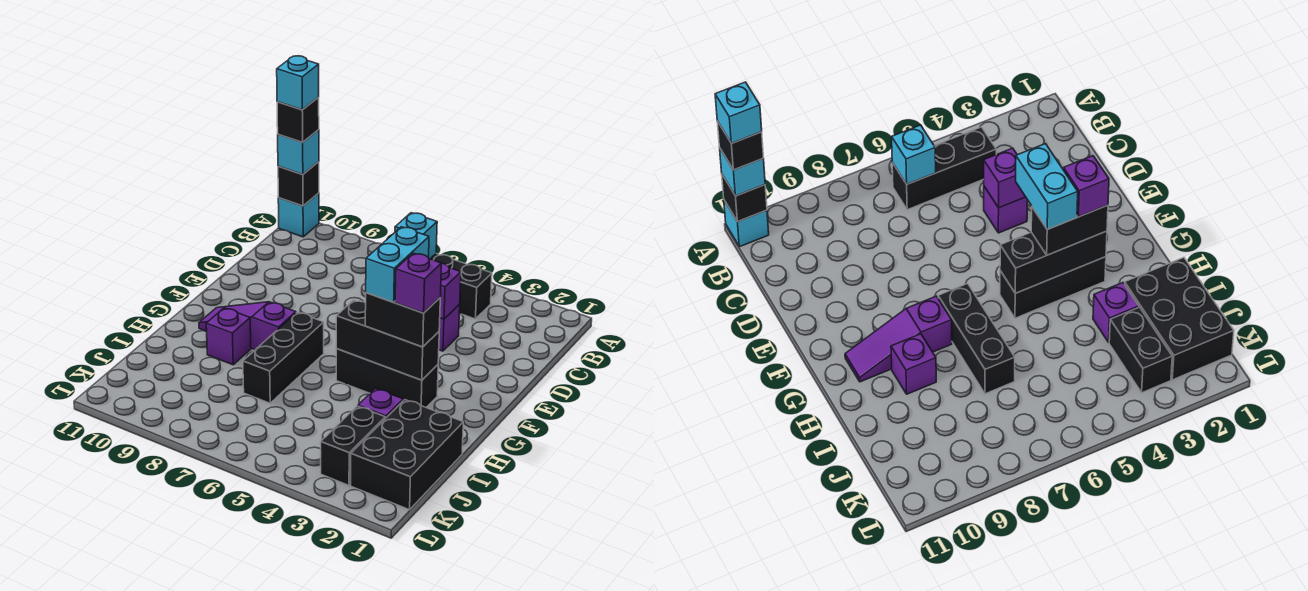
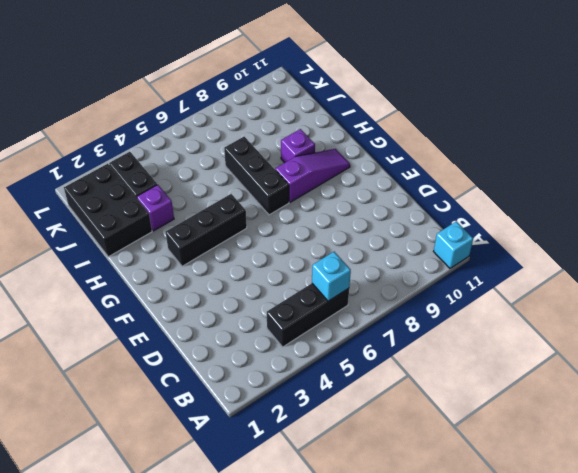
none -> purple brick D4 level 1
none -> black brick A11 level 2
none -> purple brick D4 level 2

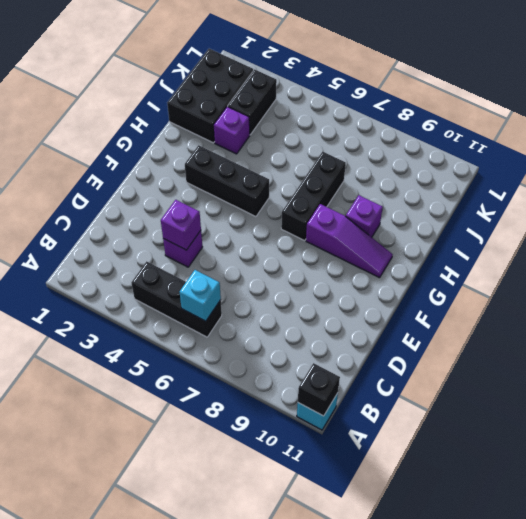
none -> black brick G3:G5 level 2
none -> cyan brick A11 level 3
none -> black brick G3:G4 level 3

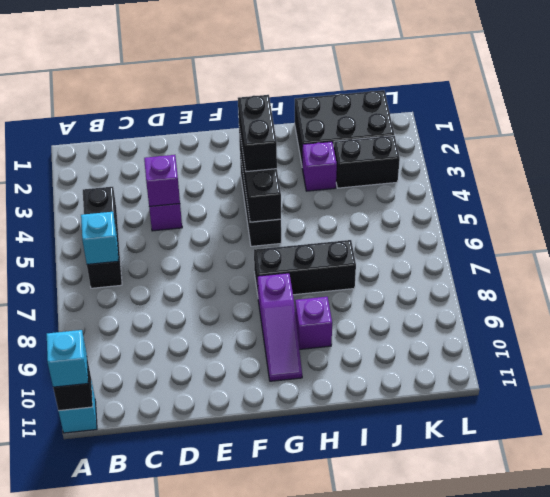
none -> black brick A11 level 4
none -> cyan brick F4:G4 level 4
none -> purple brick G3 level 4

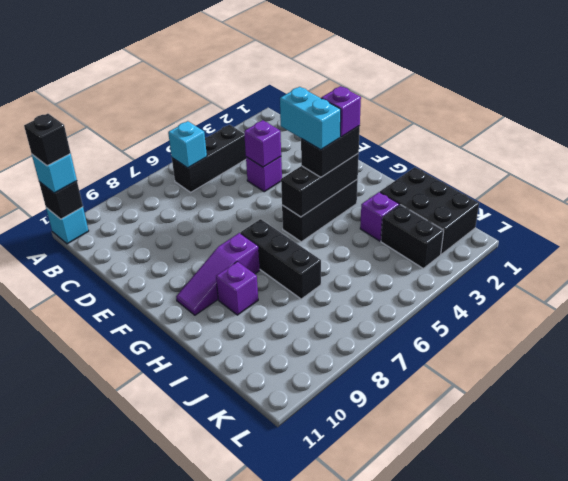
none -> cyan brick A11 level 5

